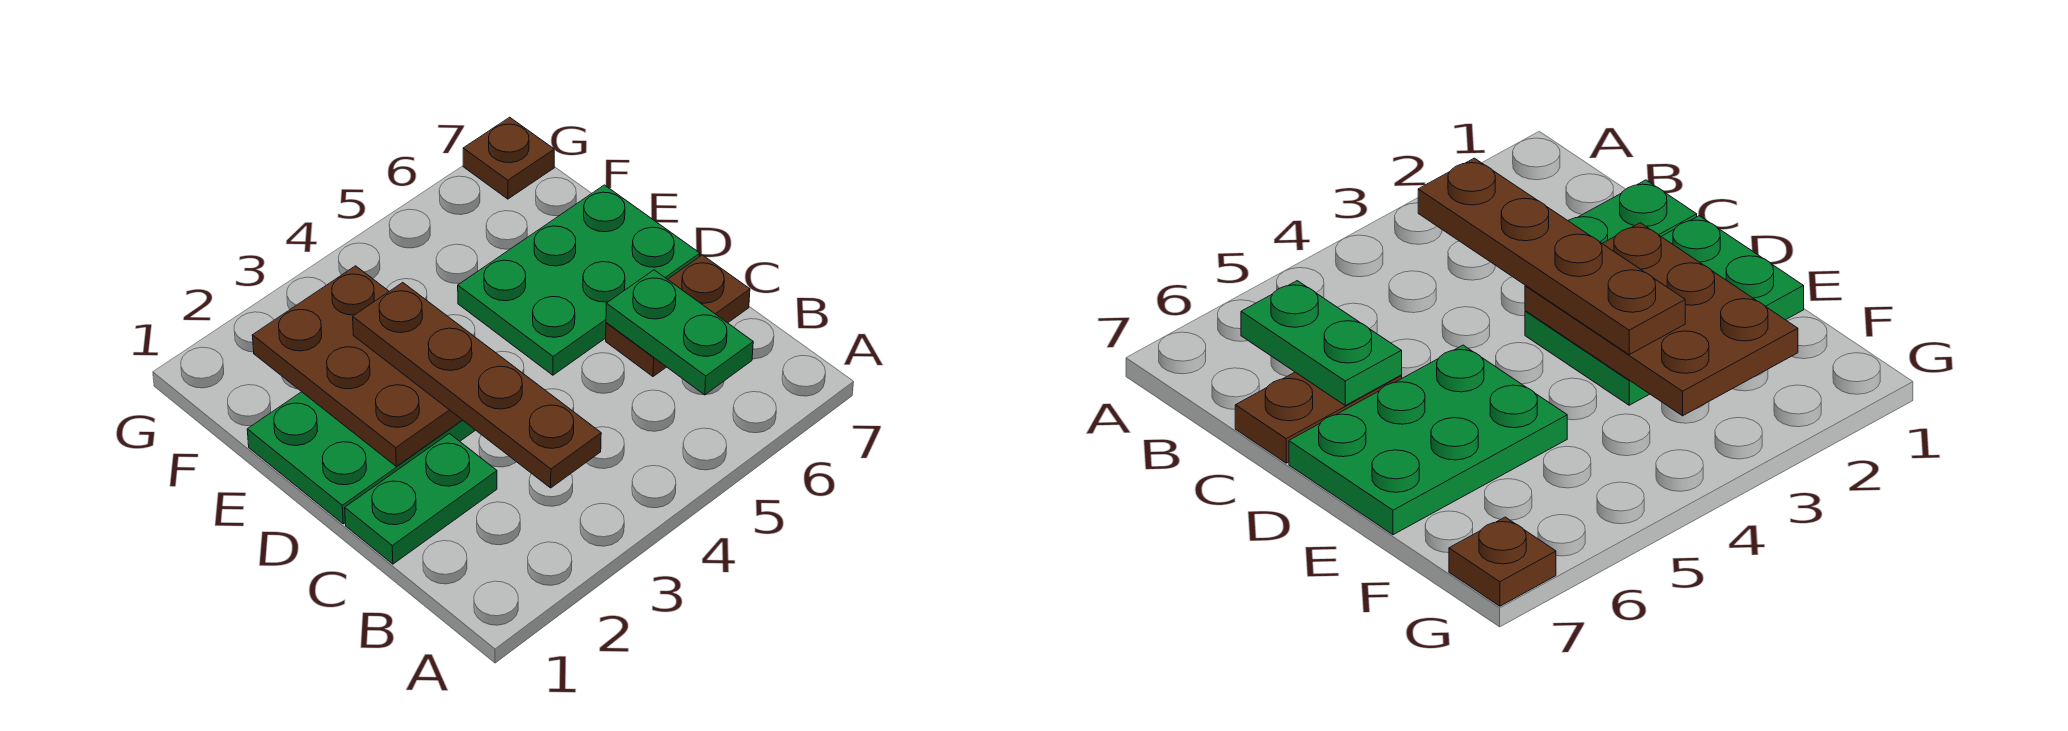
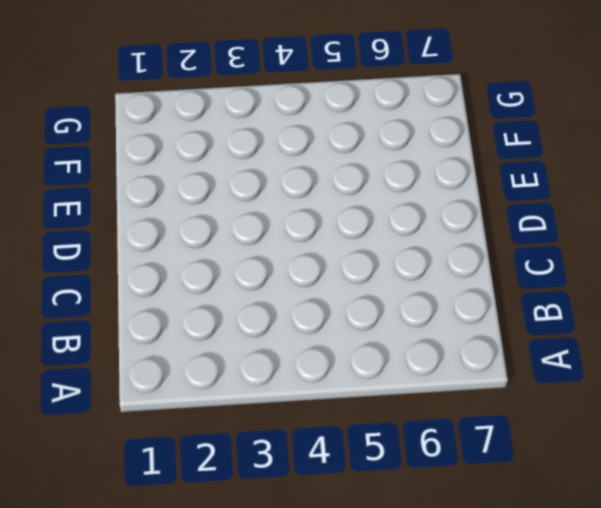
none -> green plate C1:C2 level 1
none -> brown plate C6:C7 level 1

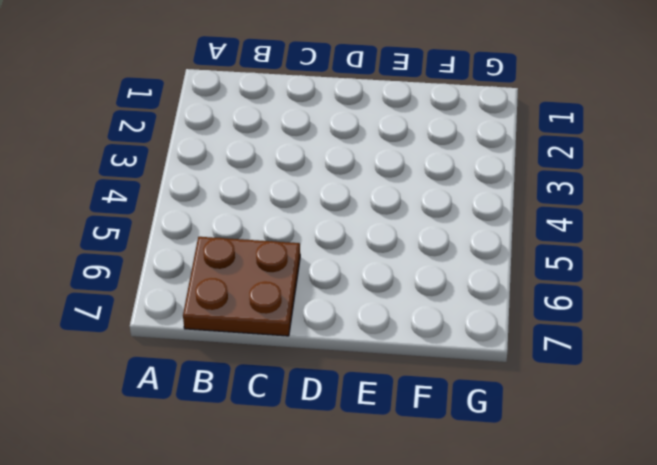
brown plate B6:C7 level 1 -> brown plate C6:C7 level 1
none -> green plate C1:C2 level 1
none -> green plate D1:E3 level 1

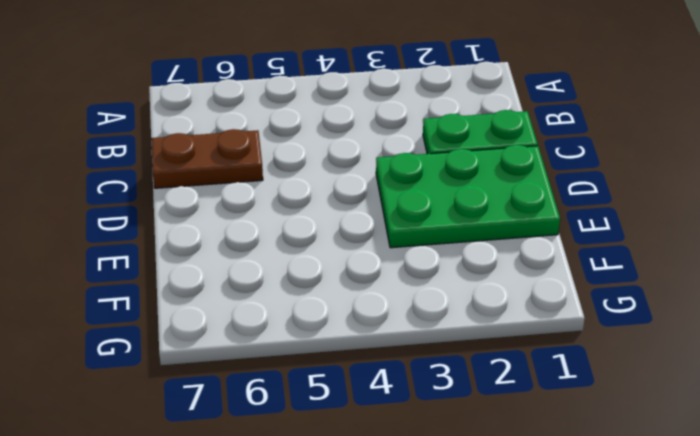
none -> green plate D5:E7 level 1
none -> brown plate G7 level 1

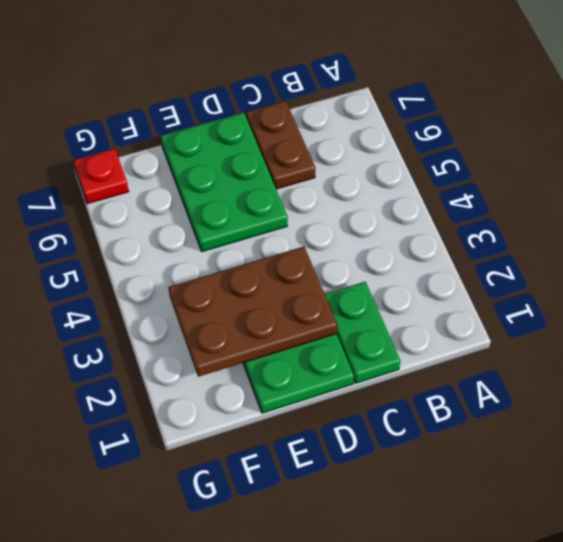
red plate G7 level 1 -> brown plate G7 level 1
none -> green plate B6:C6 level 2
none -> brown plate B3:E3 level 3

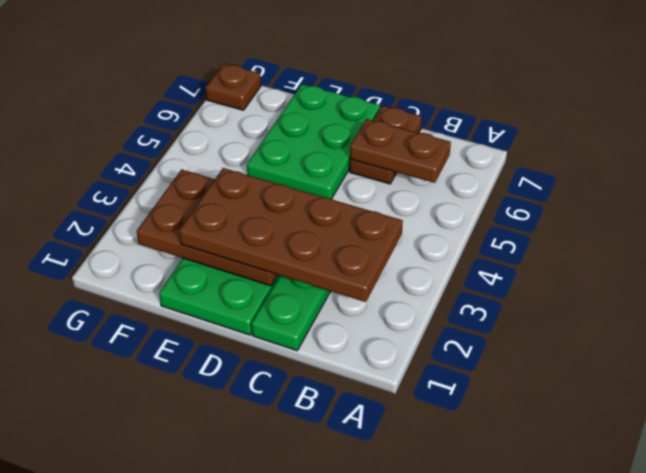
brown plate B2:E3 level 3 -> brown plate B3:E3 level 3
brown plate B6:C6 level 2 -> green plate B6:C6 level 2

